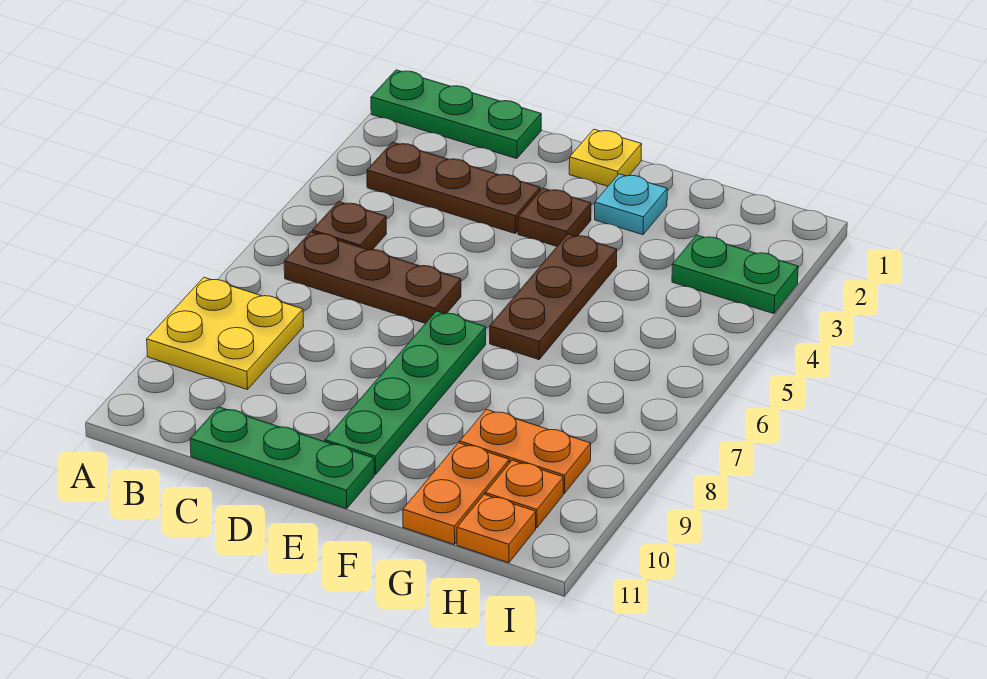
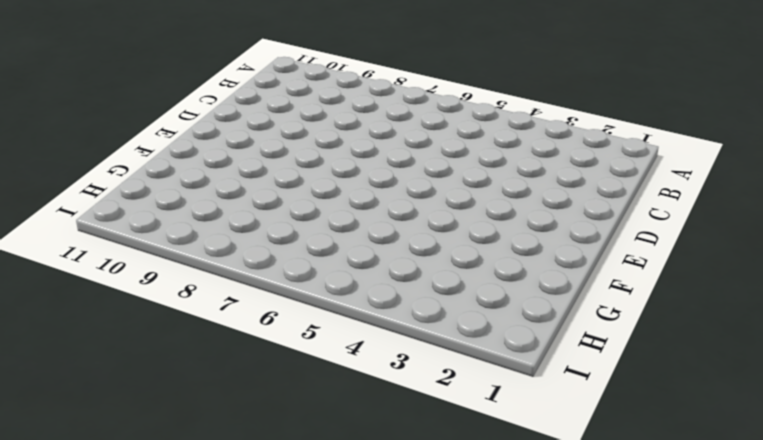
none -> green plate A1:C1 level 1
none -> yellow plate A8:B9 level 1
none -> brown plate B3:D3 level 1

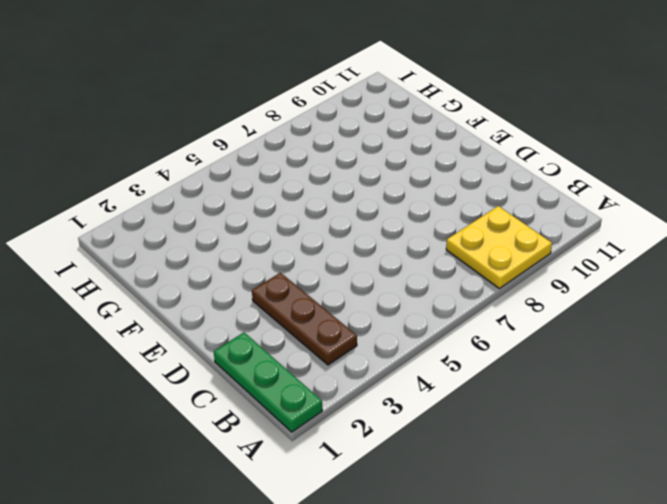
none -> brown plate B5 level 1
none -> brown plate B6:D6 level 1
none -> green plate C11:E11 level 1

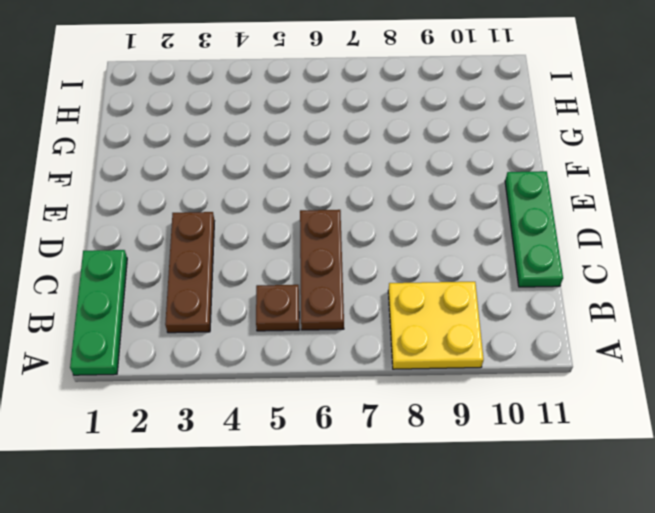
none -> yellow plate E1 level 1
none -> brown plate E3 level 1
none -> green plate E7:E10 level 1

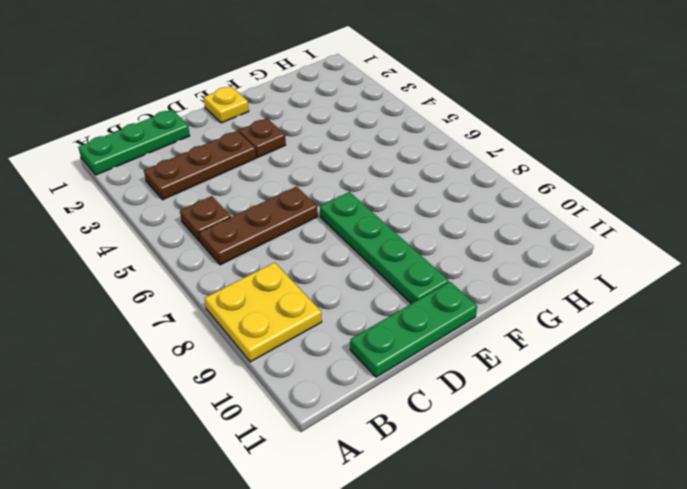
none -> cyan plate F2 level 1
none -> brown plate F4:F6 level 1
none -> orange plate G9:H9 level 1

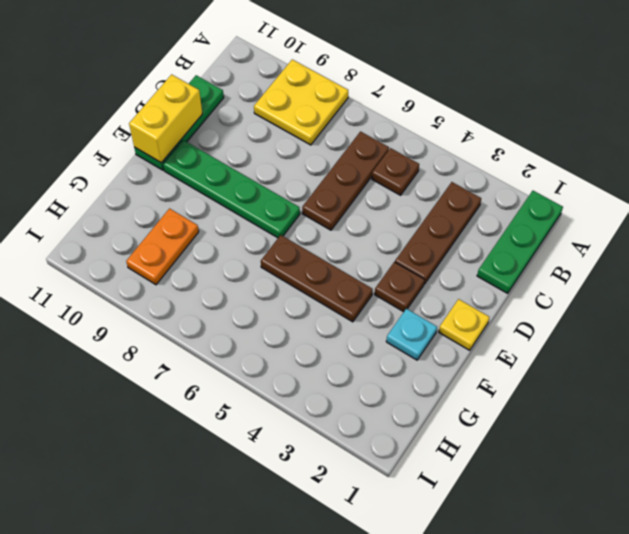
yellow brick D11:E11 level 2 -> none
none -> orange plate G10:G11 level 1
none -> green plate H3:I3 level 1
none -> orange plate H10 level 1

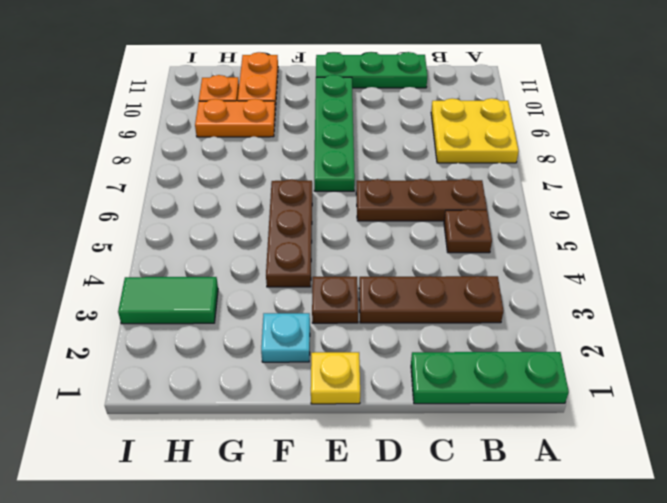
green tile H3:I3 level 1 -> green plate H3:I3 level 1
none -> orange plate H11 level 1

